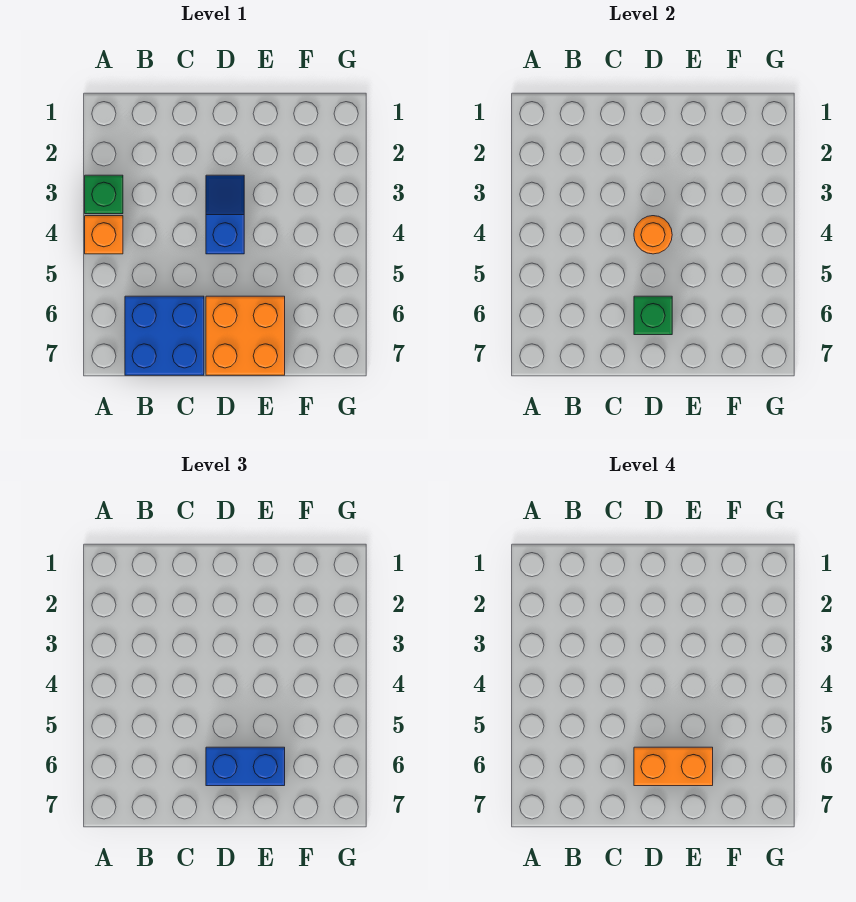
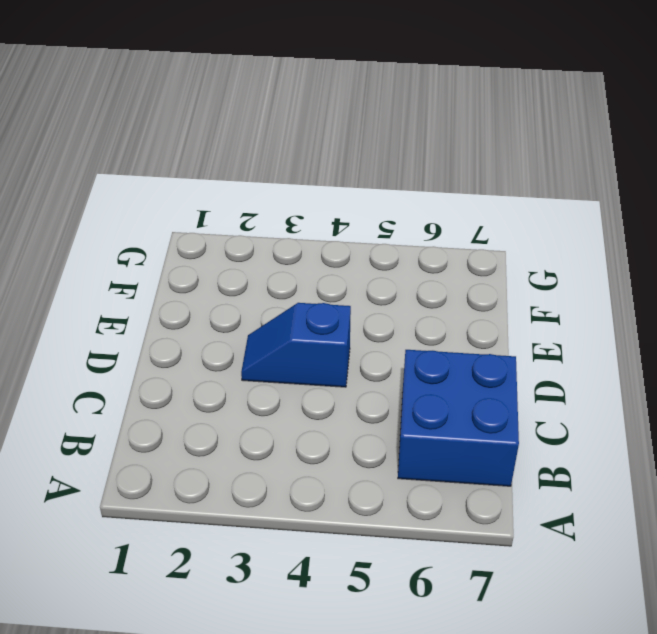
none -> green brick A3 level 1
none -> orange brick A4 level 1

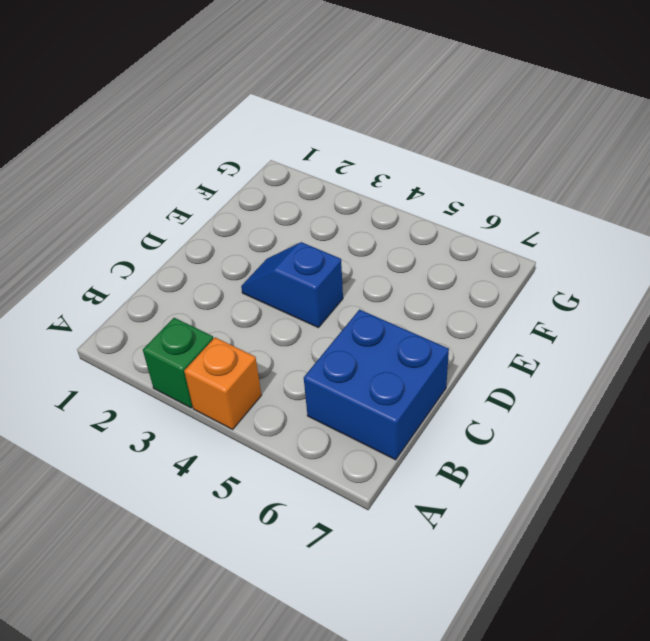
none -> orange brick D6:E7 level 1
none -> orange round brick D4 level 2

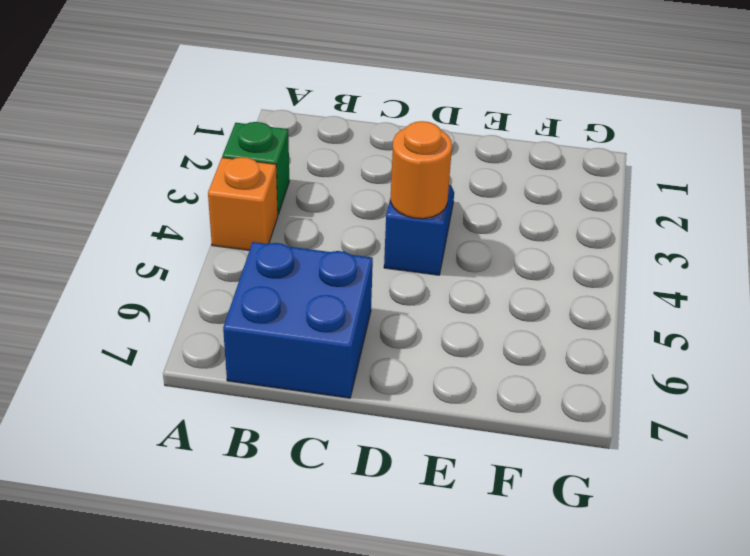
none -> orange brick D6:E7 level 1
none -> green brick D6 level 2

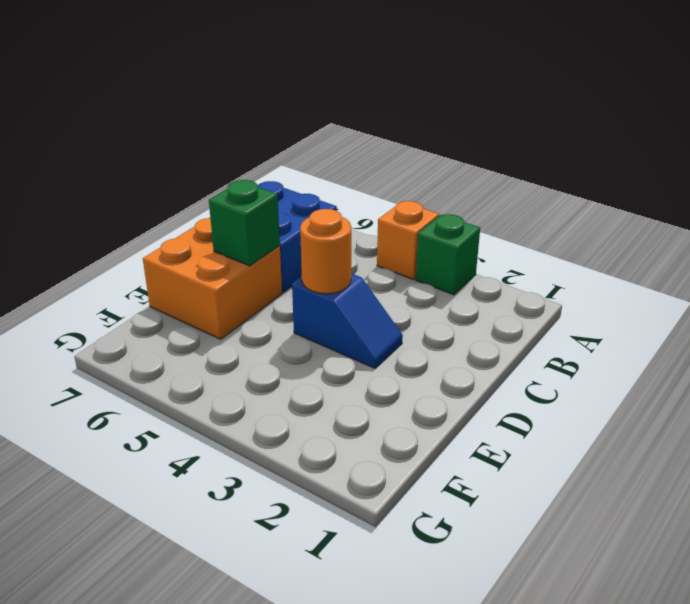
none -> blue brick D6:E6 level 3
none -> orange brick D6:E6 level 4

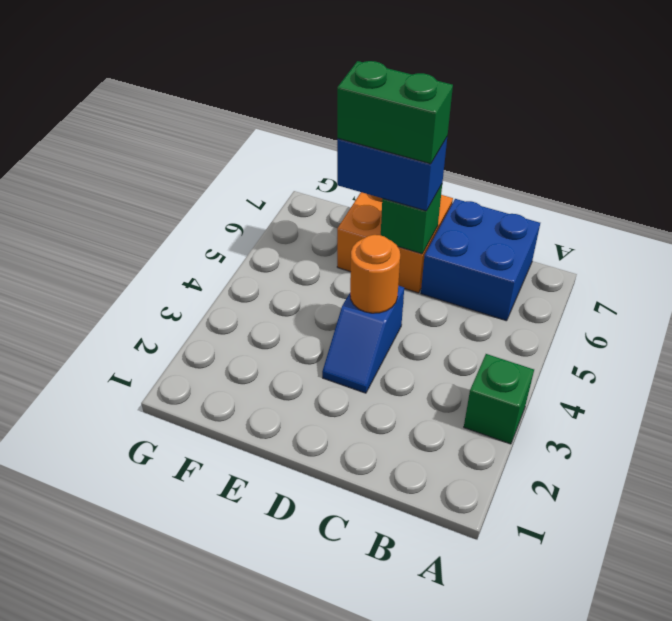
green brick D6:E6 level 4 -> orange brick D6:E6 level 4
none -> orange brick A4 level 1

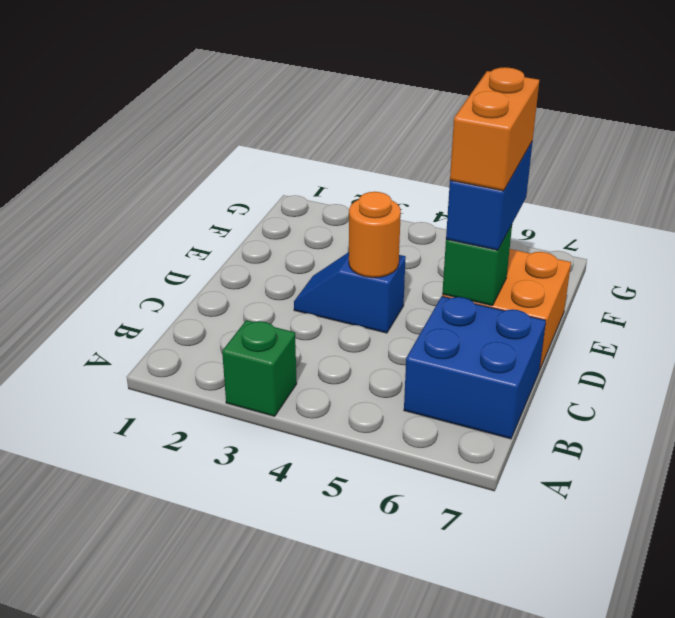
none -> orange brick A4 level 1

